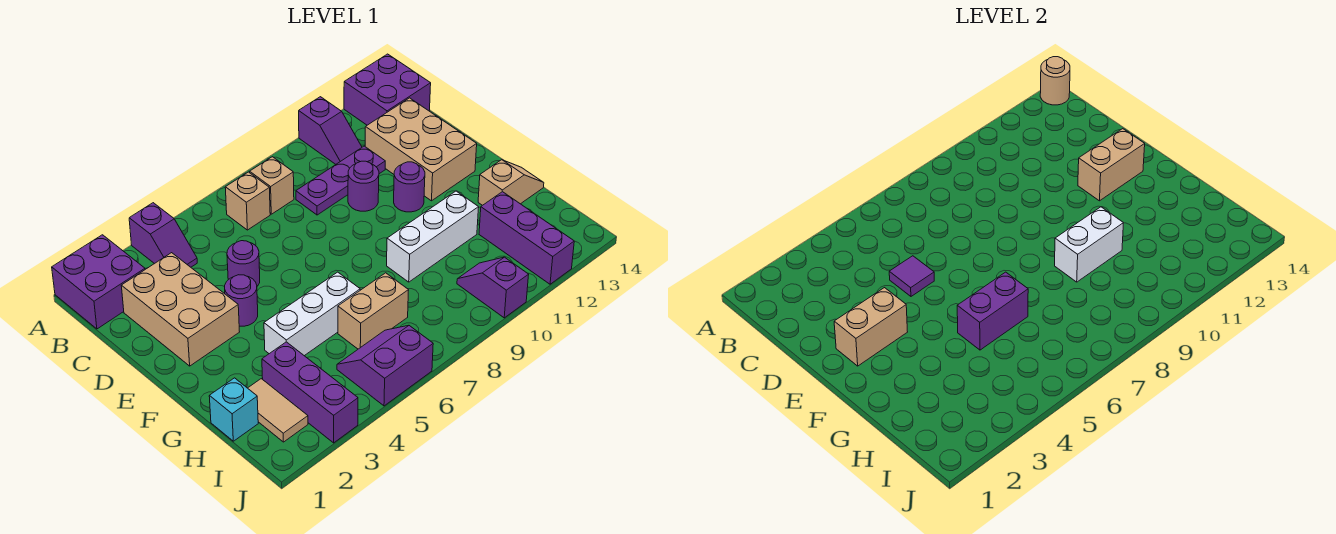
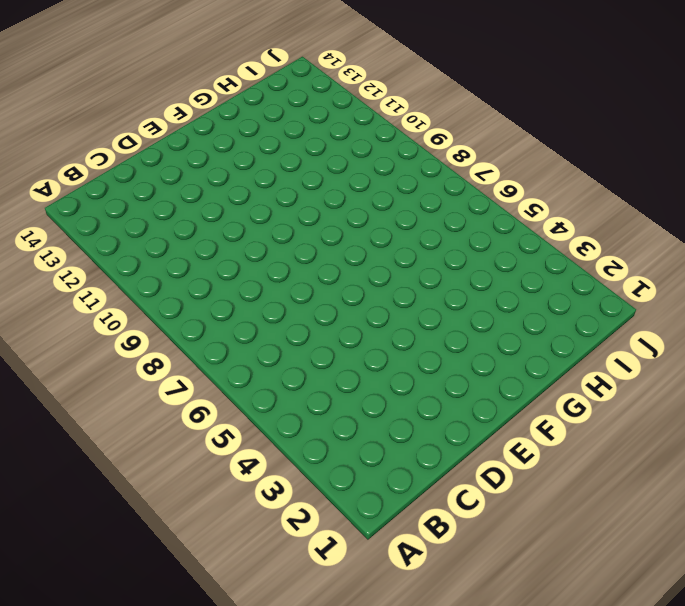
none -> purple brick A1:B2 level 1
none -> purple slope A4:B4 level 1 top A
none -> purple slope A11:B11 level 1 top A

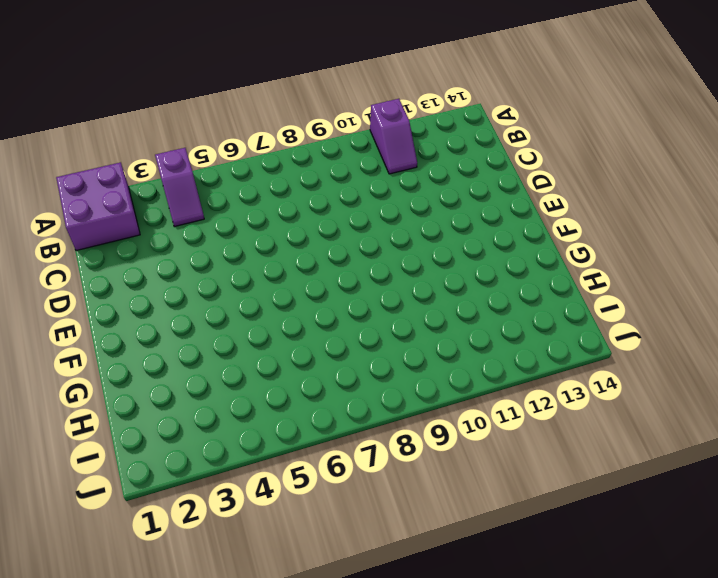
none -> purple brick A13:B14 level 1
none -> tan brick B7 level 1
none -> tan brick B8 level 1

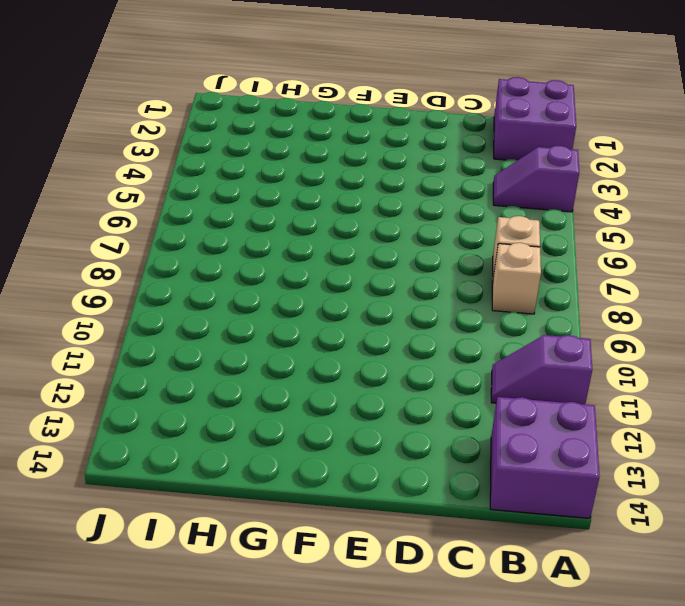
none -> tan brick C2:E3 level 1
none -> purple plate C9:C11 level 1
none -> tan brick C12:E13 level 1

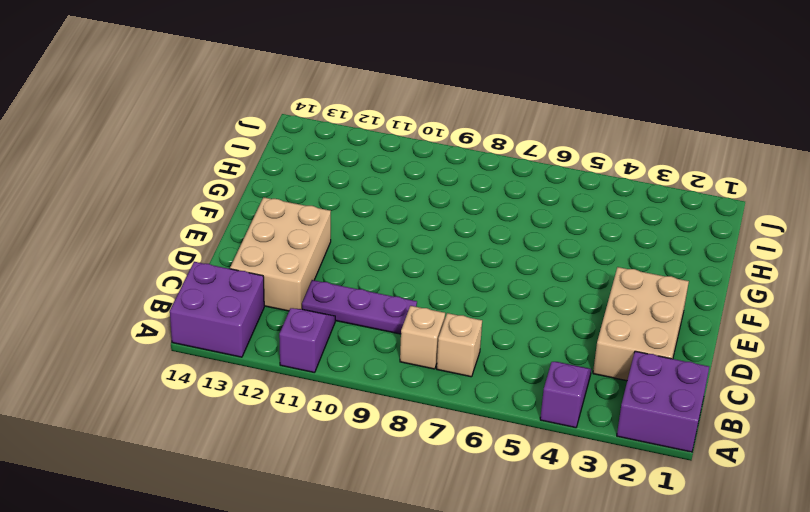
none -> purple round brick D5 level 1
none -> purple round brick D10 level 1
none -> purple round brick E4 level 1

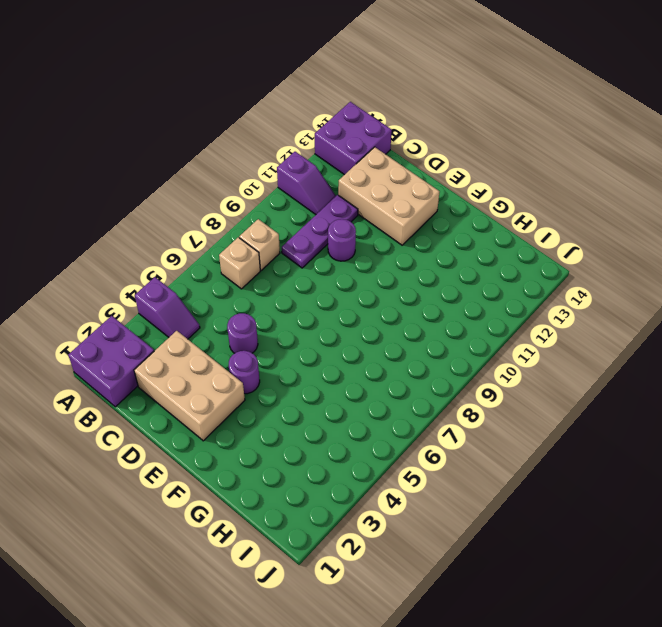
none -> purple round brick E11 level 1
none -> white brick G4:G6 level 1
none -> white brick G9:G11 level 1

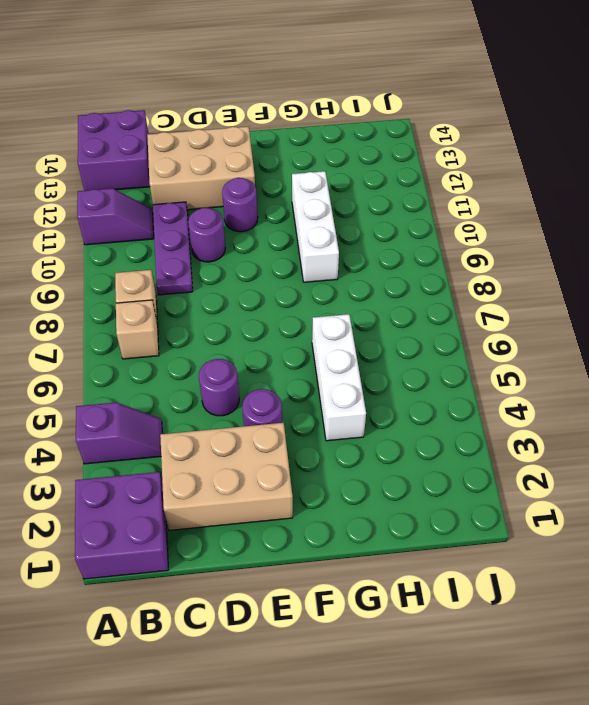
none -> tan slope G13:G14 level 1 top 13
none -> cyan brick H1 level 1
none -> tan tile H2:I2 level 1

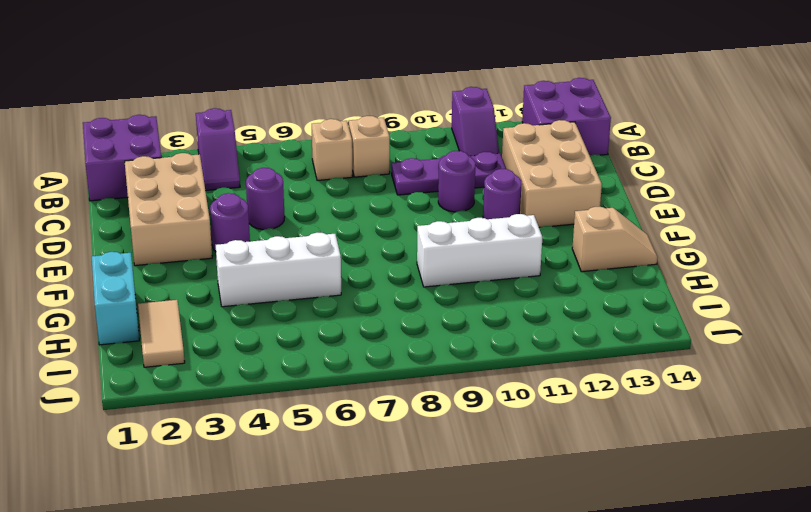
cyan brick G1:H1 level 1 -> cyan brick H1 level 1
none -> purple brick H3:J3 level 1
none -> tan brick H6:H7 level 1
none -> purple brick H12:J12 level 1

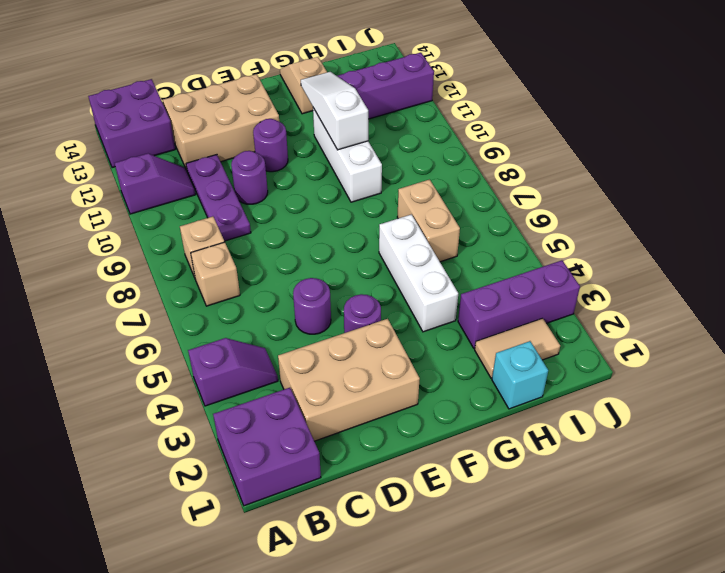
white slope G10:G12 level 2 top 10 -> white brick G9:G10 level 2
none -> purple slope I5:J6 level 1 top J
none -> purple slope I10:J10 level 1 top J
none -> tan round brick A14 level 2

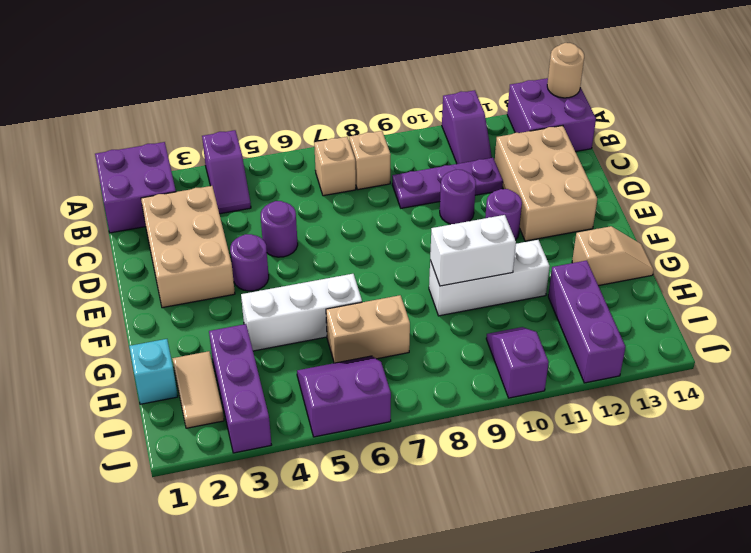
none -> purple tile D5 level 2
none -> tan brick E2:E3 level 2
none -> tan brick E12:E13 level 2

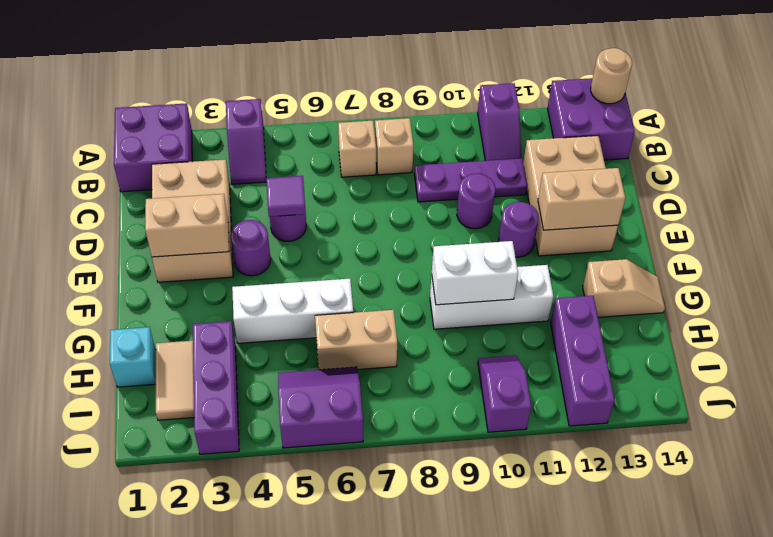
none -> purple brick G5:G6 level 2

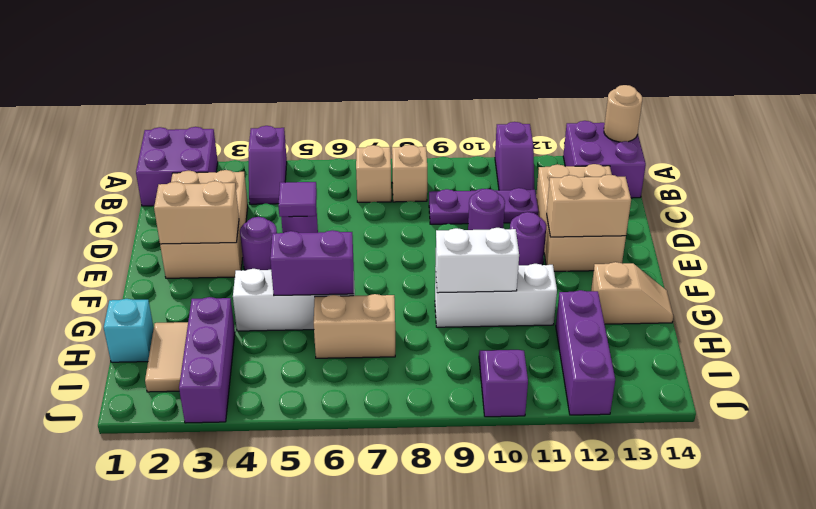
none -> purple slope I5:J6 level 1 top J

